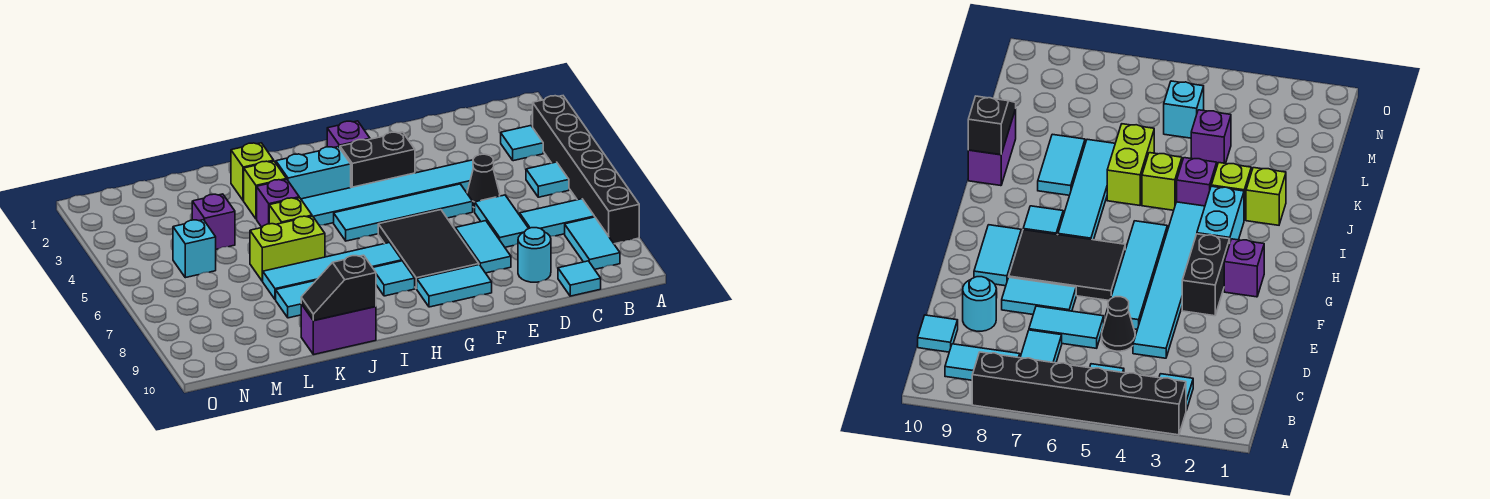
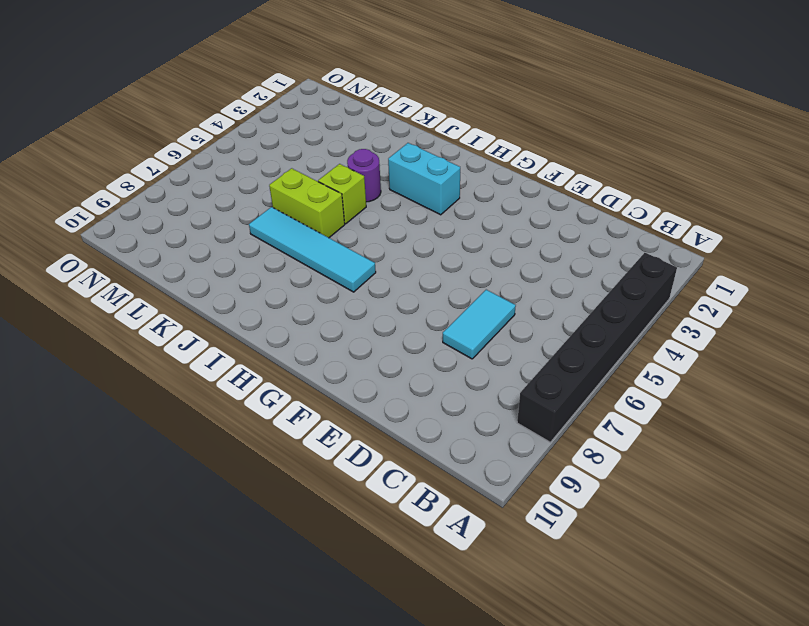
purple round brick J4 level 1 -> purple brick J4 level 1
none -> cyan tile B3 level 1
none -> cyan tile B5 level 1
none -> cyan tile B7:C7 level 1

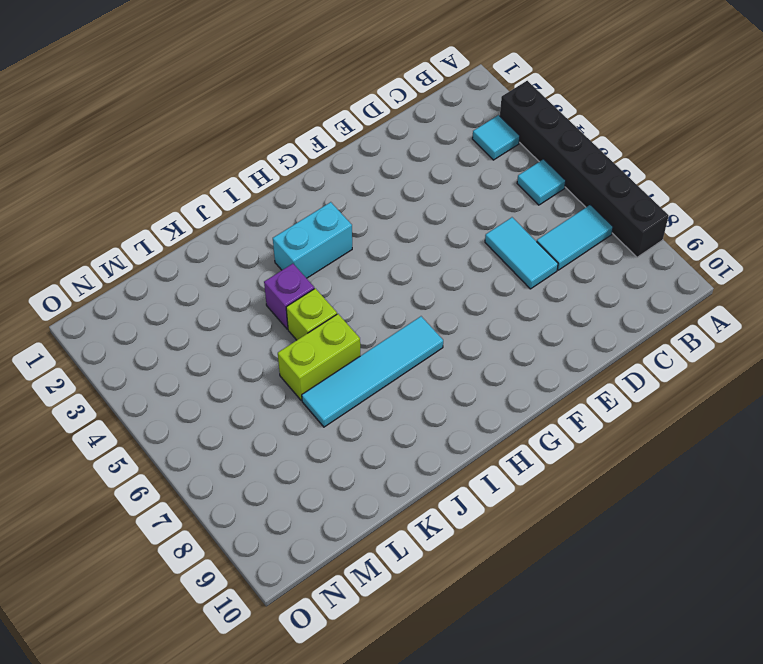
none -> cyan tile B8:B9 level 1
none -> cyan tile C10 level 1
none -> cyan tile D4:I4 level 1

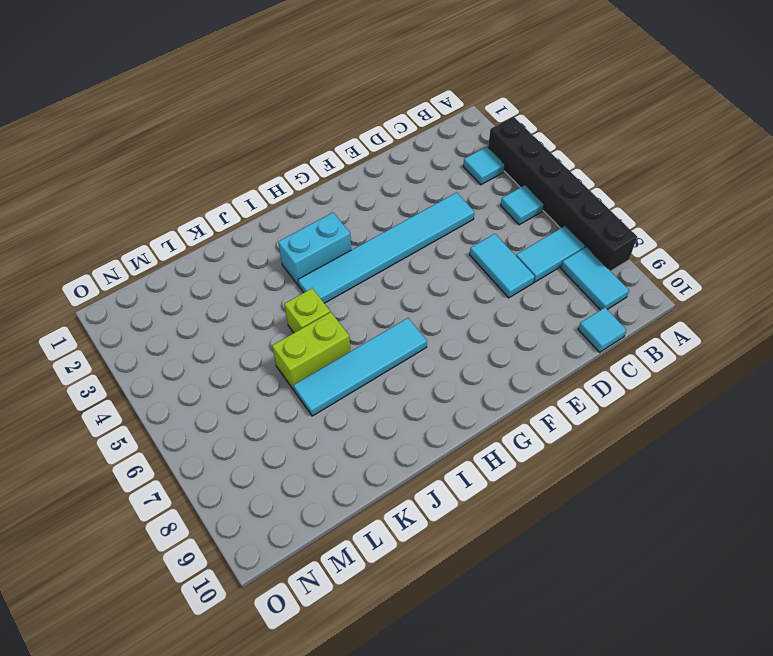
none -> black cone D5 level 1
none -> cyan round brick D9 level 1
none -> cyan tile E5:H5 level 1

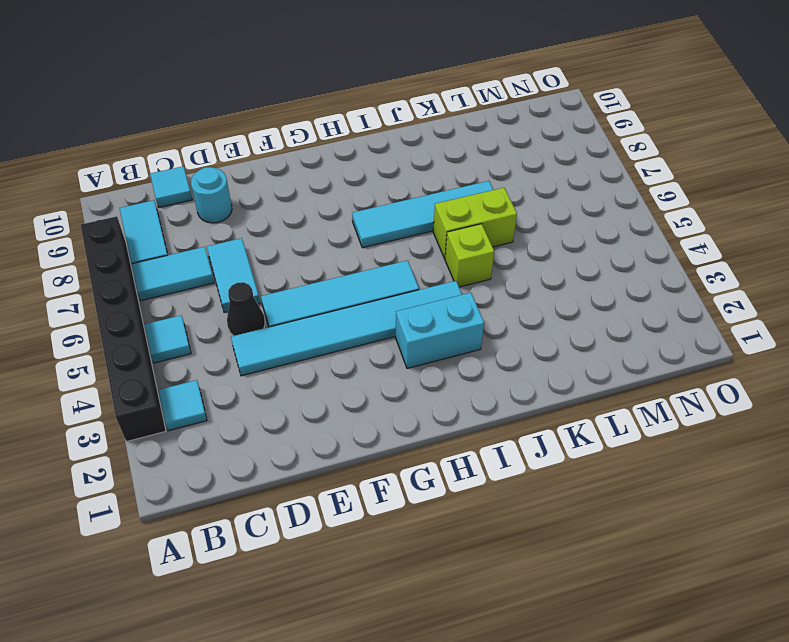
none -> cyan tile E7:E8 level 1
none -> black brick F3:G3 level 1
none -> black tile F6:G8 level 1

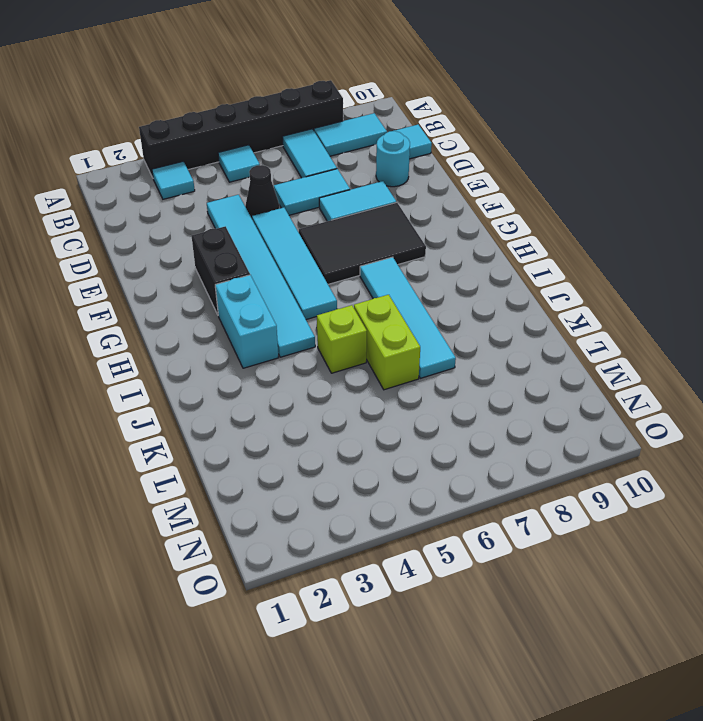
none -> cyan tile F9:G9 level 1
none -> purple brick G2 level 1
none -> cyan tile H8 level 1

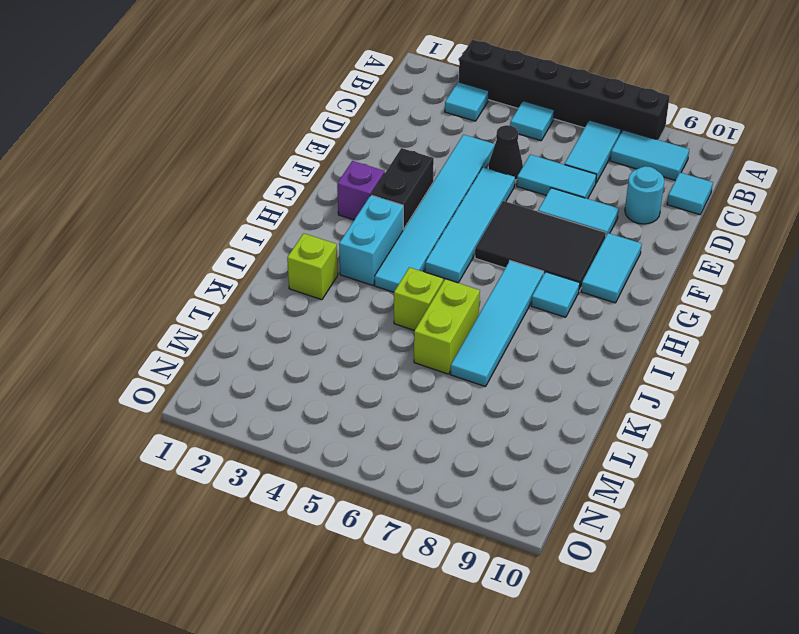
none -> lime brick J3 level 1
none -> purple brick J4 level 1
none -> cyan tile J8:K8 level 1

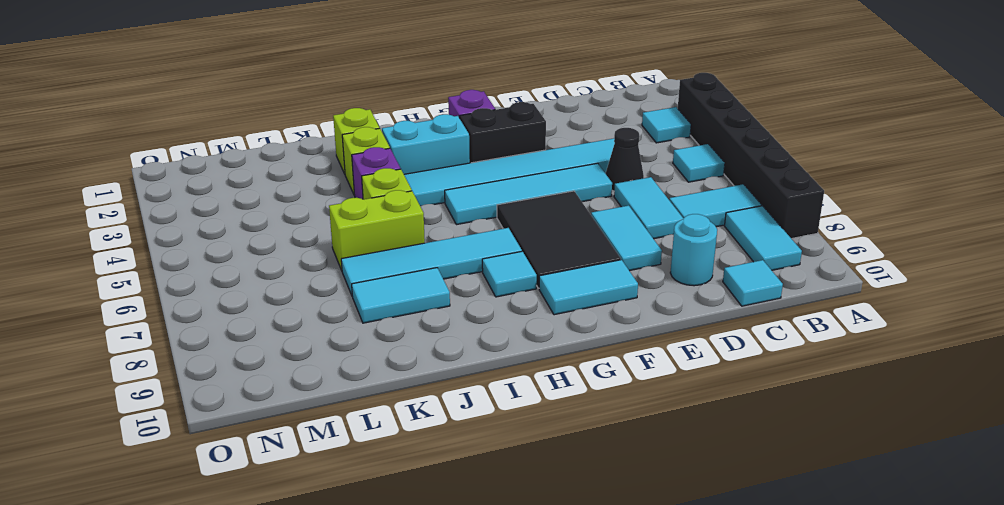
none -> purple brick J10:K10 level 1
none -> purple brick L4 level 1
none -> cyan brick M5 level 1

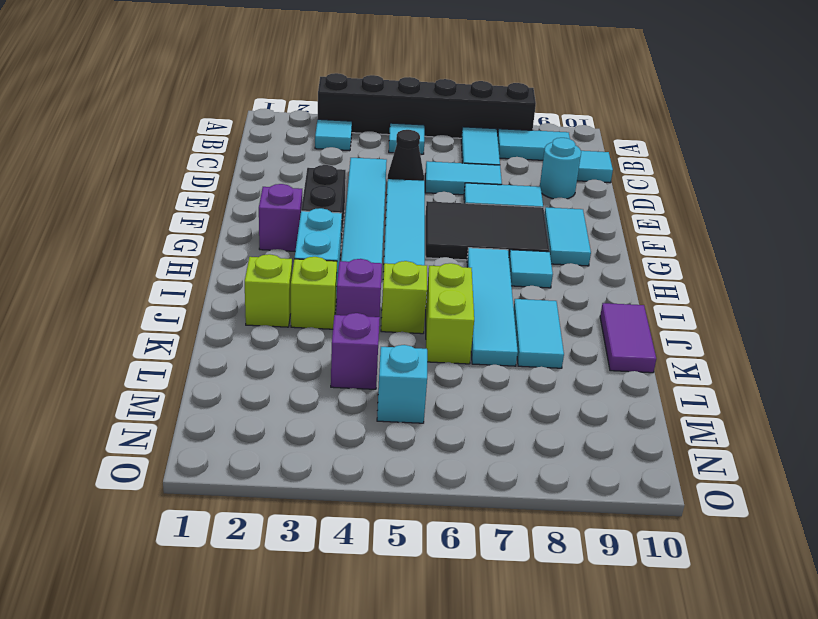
purple tile J10:K10 level 1 -> purple brick J10:K10 level 1
none -> black slope J10:K10 level 2 top J

